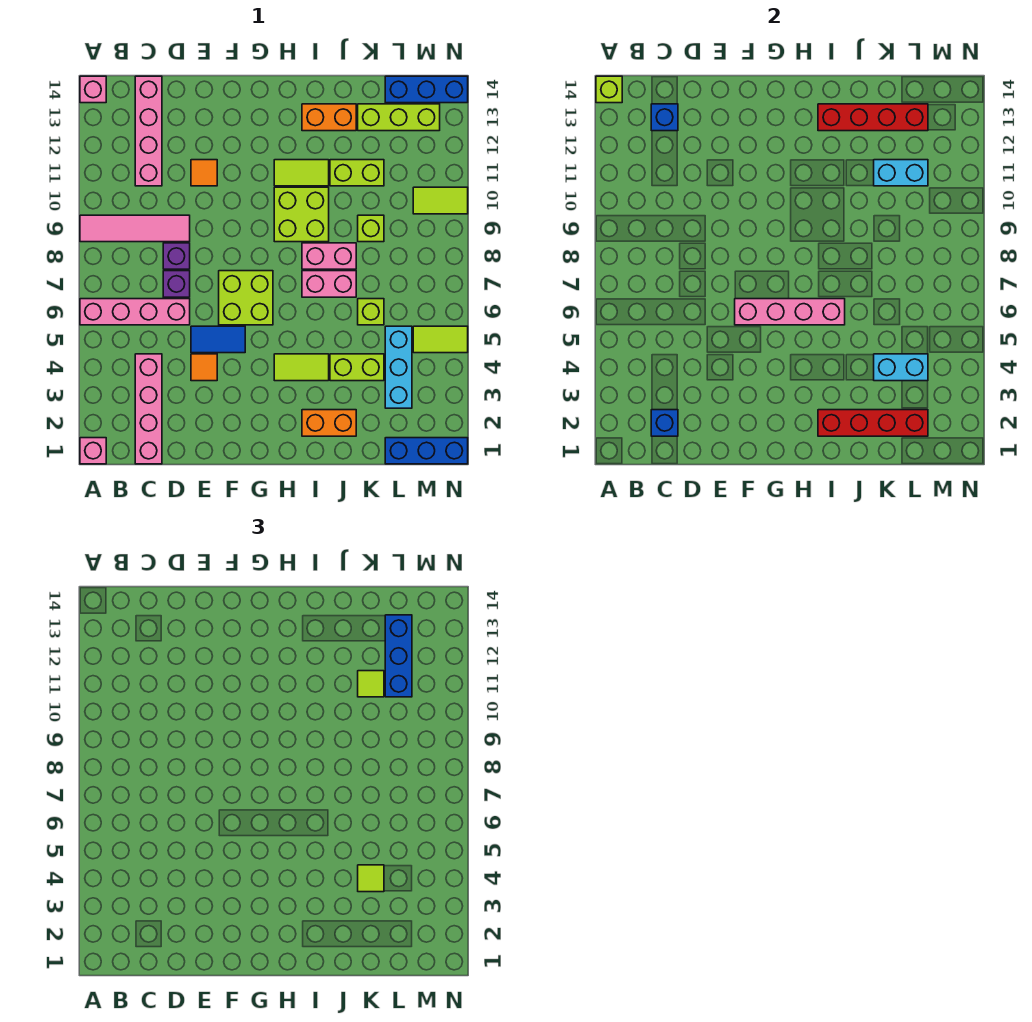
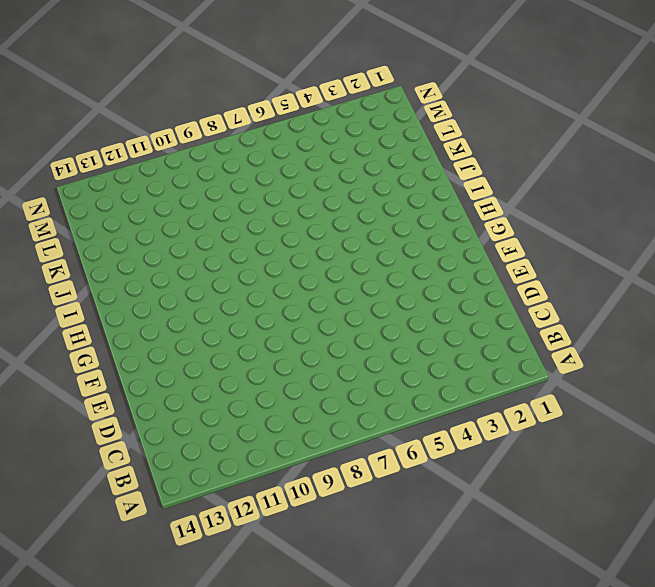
none -> pink brick A1 level 1
none -> pink brick A6:D6 level 1
none -> pink tile A9:D9 level 1
none -> pink brick A14 level 1

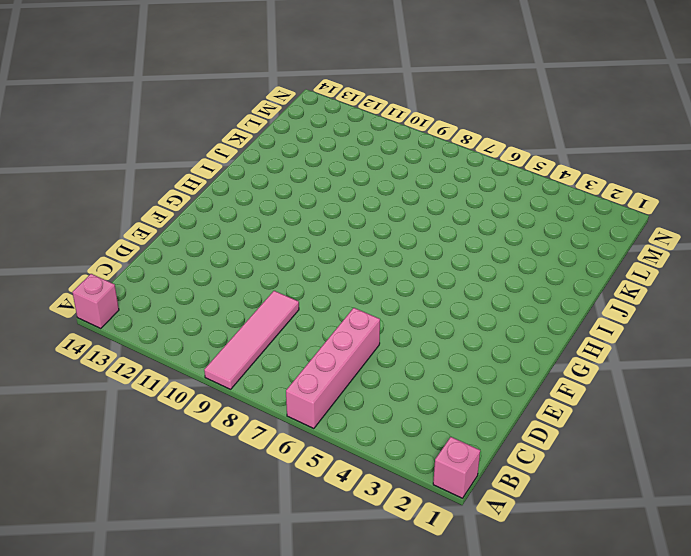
none -> pink brick C1:C4 level 1
none -> pink brick C11:C14 level 1
none -> purple brick D7 level 1
none -> purple brick D8 level 1

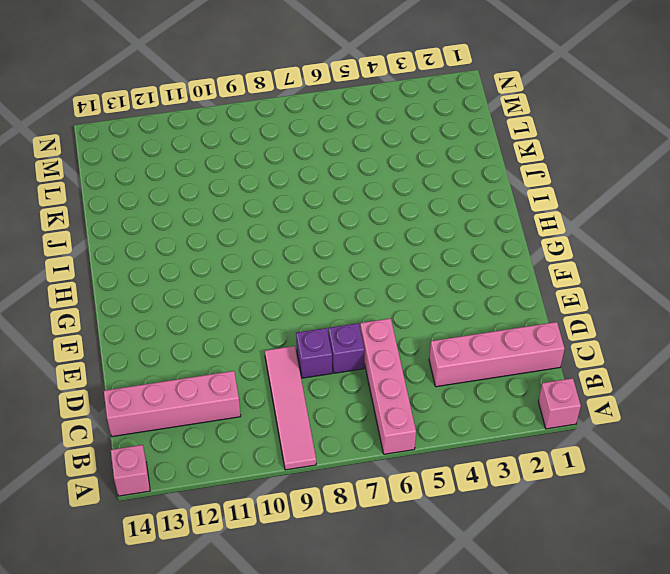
none -> orange tile E4 level 1
none -> blue tile E5:F5 level 1
none -> orange tile E11 level 1
none -> lime brick F6:G7 level 1

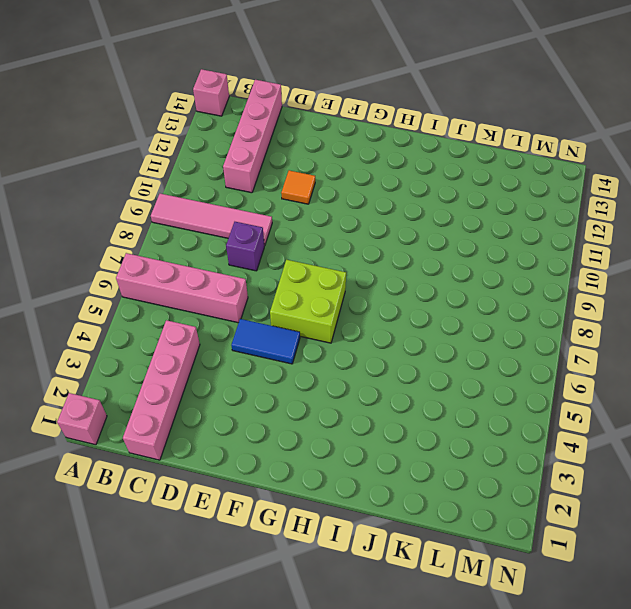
none -> purple brick D7 level 1
none -> orange tile E4 level 1
none -> lime tile H4:I4 level 1
none -> lime brick H9:I10 level 1

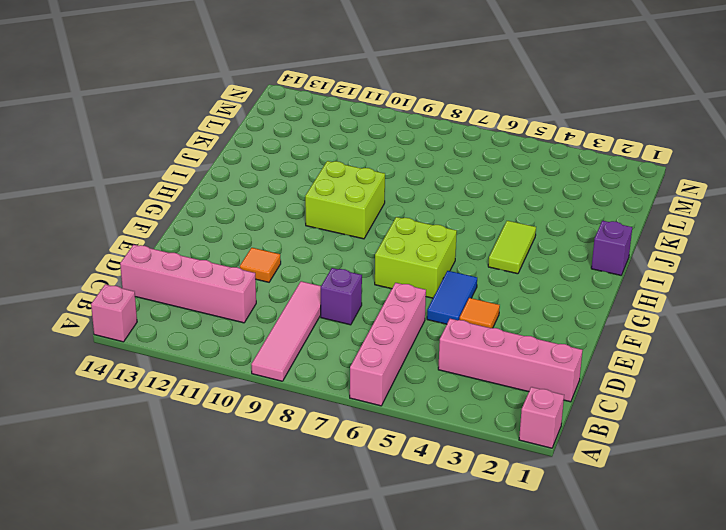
purple brick I1 level 1 -> purple brick D7 level 1
none -> lime tile H11:I11 level 1
none -> orange brick I2:J2 level 1
none -> pink brick I7:J7 level 1
none -> pink brick I8:J8 level 1

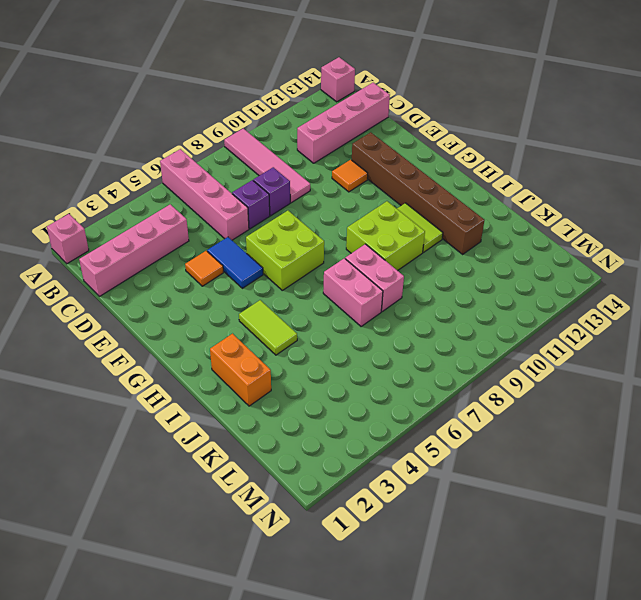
brown brick E12:J12 level 1 -> none
none -> orange brick I13:J13 level 1
none -> lime brick J4:K4 level 1
none -> lime brick J11:K11 level 1
none -> lime brick K6 level 1

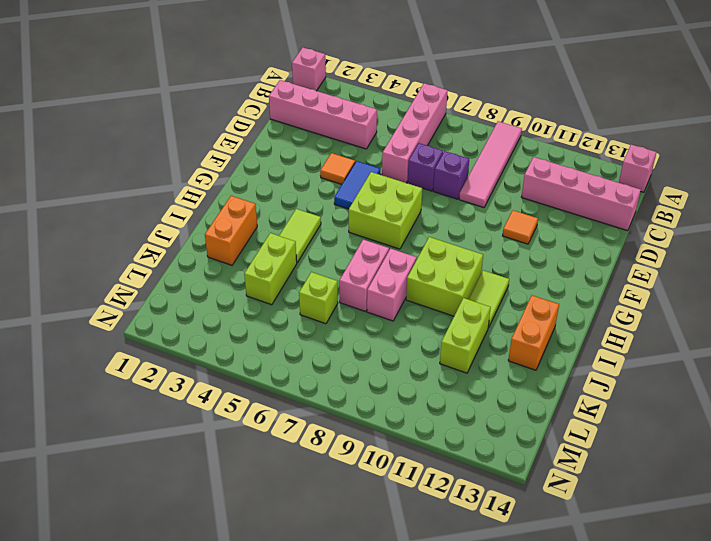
none -> lime brick K9 level 1
none -> lime brick K13:M13 level 1
none -> blue brick L1:N1 level 1
none -> cyan brick L3:L5 level 1

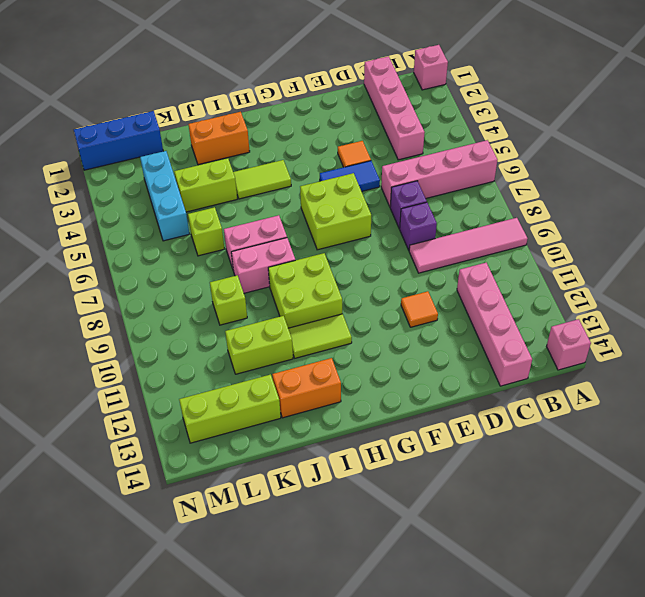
none -> blue brick L14:N14 level 1
none -> lime tile M5:N5 level 1
none -> lime tile M10:N10 level 1
none -> lime brick A14 level 2

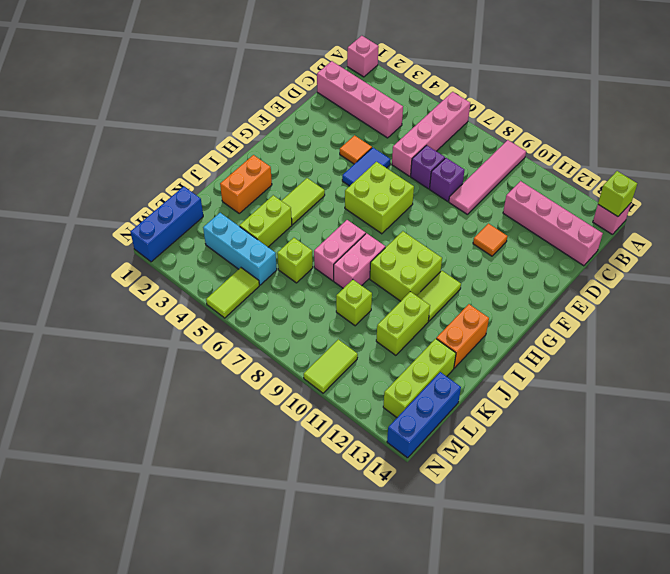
none -> blue brick C2 level 2
none -> blue brick C13 level 2
none -> pink brick F6:I6 level 2
none -> red brick I2:L2 level 2

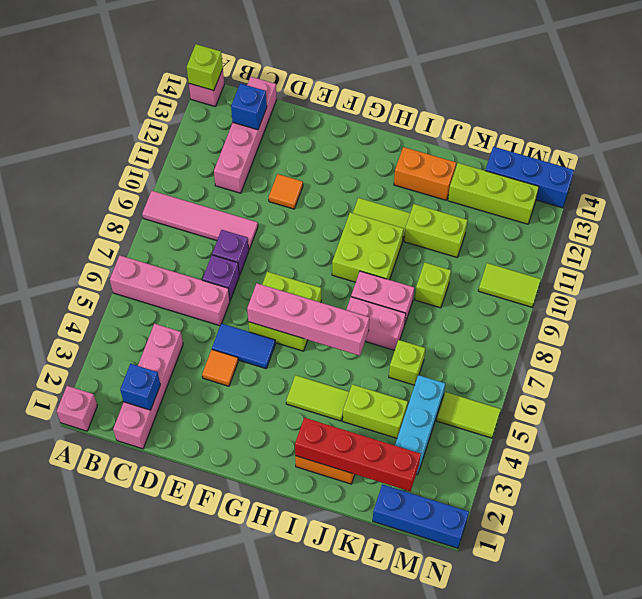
none -> red brick I13:L13 level 2
none -> cyan brick K4:L4 level 2
none -> cyan brick K11:L11 level 2
none -> lime tile K4 level 3

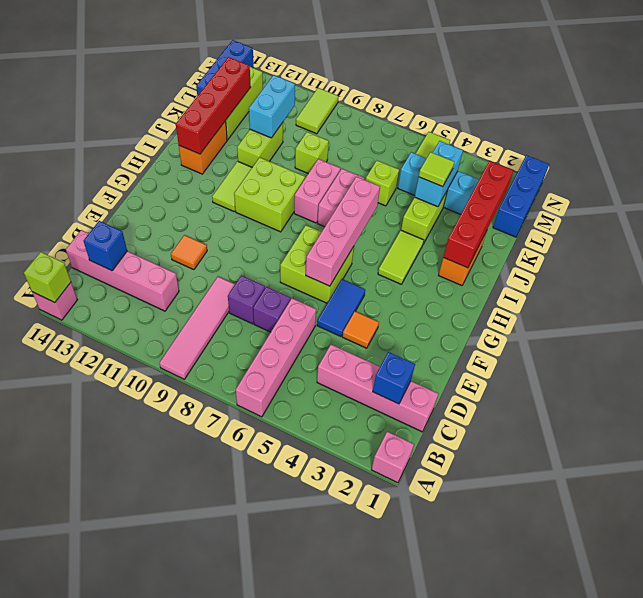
none -> lime tile K11 level 3
none -> blue brick L11:L13 level 3

